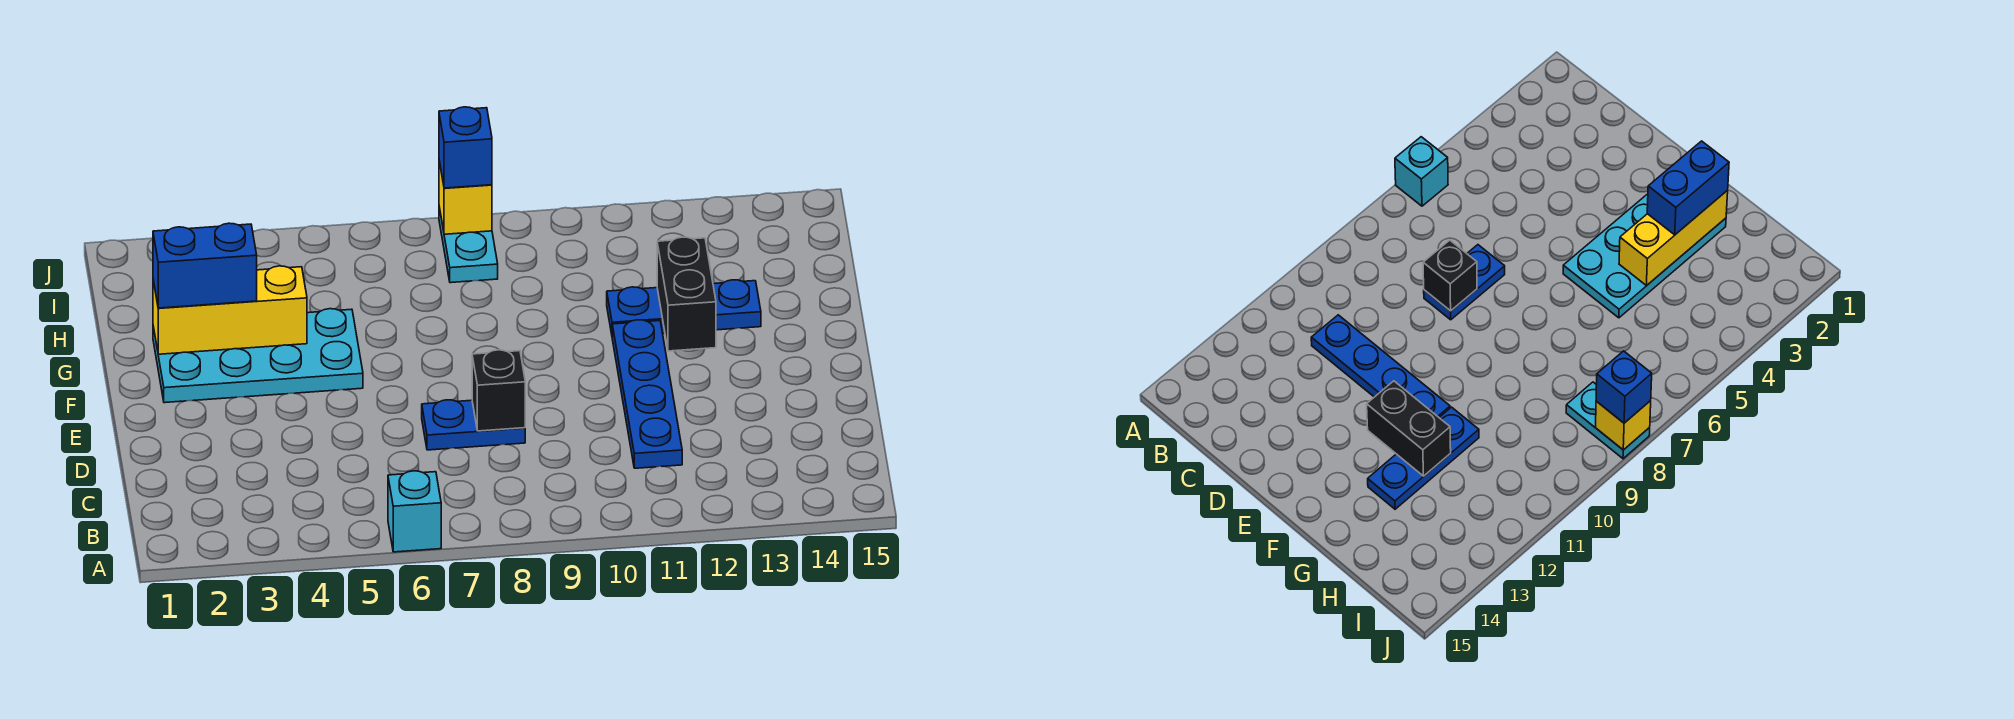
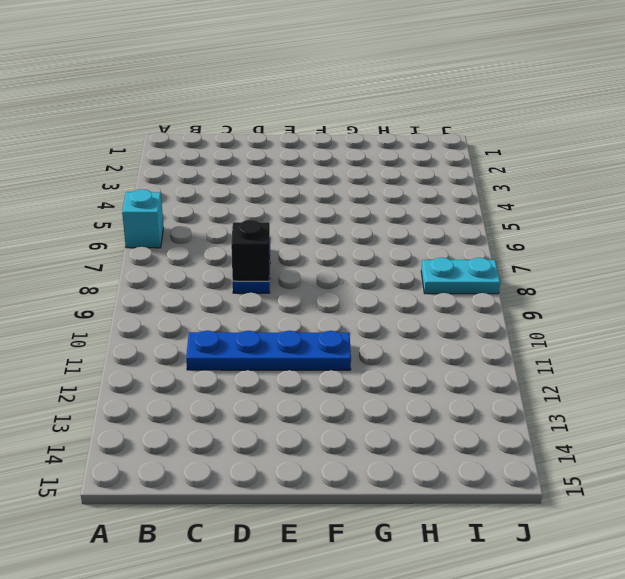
none -> cyan plate F2:G5 level 1
none -> blue plate G11:G13 level 1
none -> black brick F12:G12 level 2

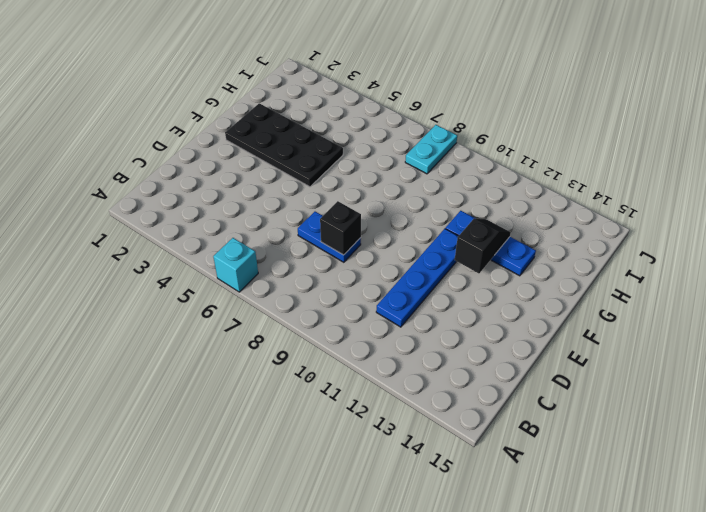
black plate F2:G5 level 1 -> cyan plate F2:G5 level 1
black slope F12:G12 level 2 top F -> black brick F12:G12 level 2
none -> yellow brick G2:G4 level 2
none -> yellow brick J8 level 2
none -> blue brick G2:G3 level 3

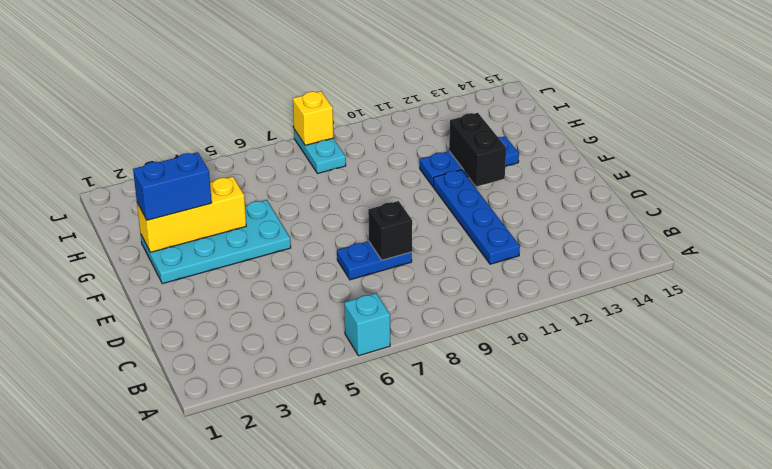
none -> blue brick J8 level 3

